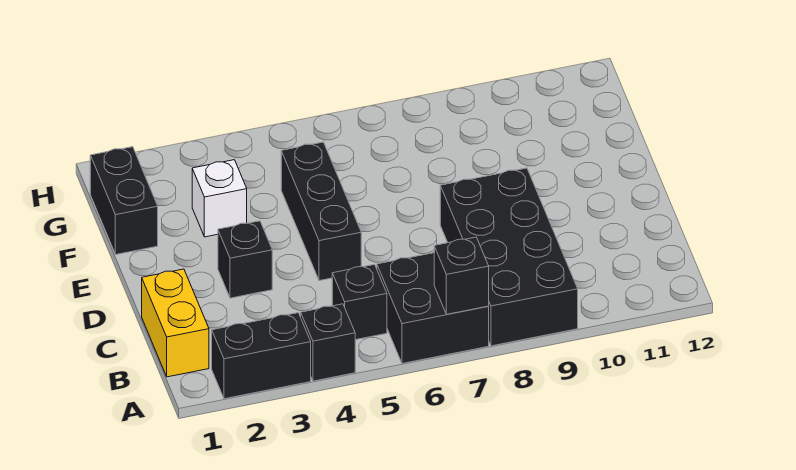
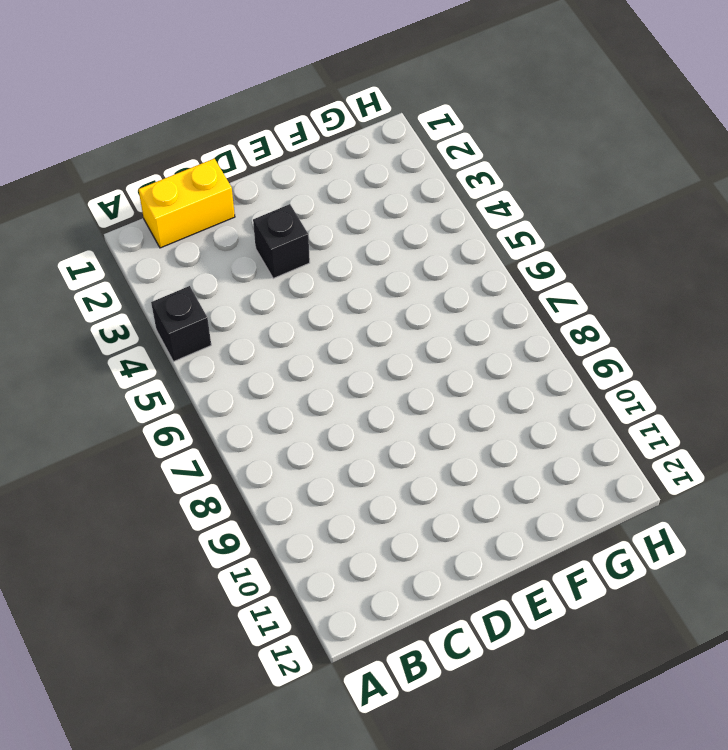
none -> black brick A2:A3 level 1
none -> black brick A6:B7 level 1

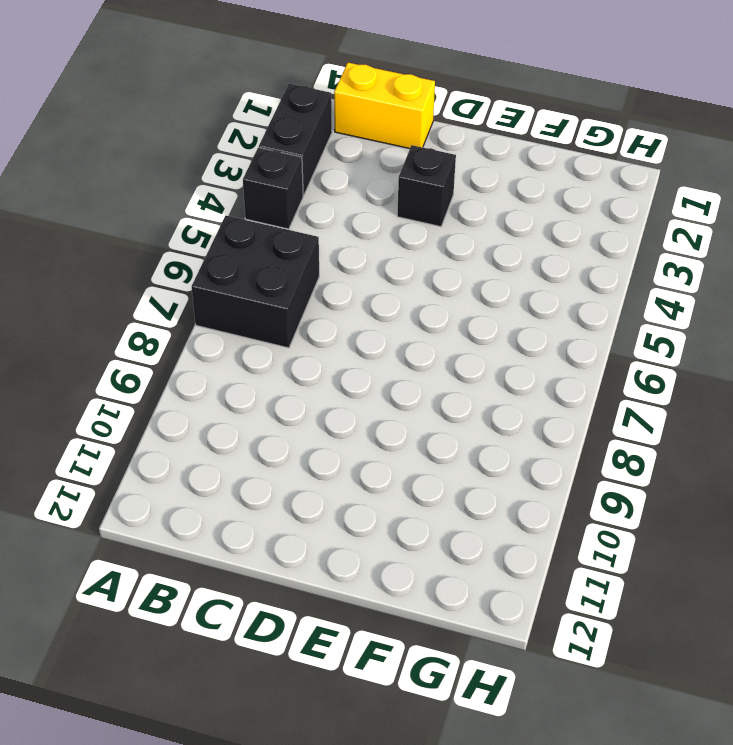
none -> black brick A8:D9 level 1
none -> black brick B5 level 1

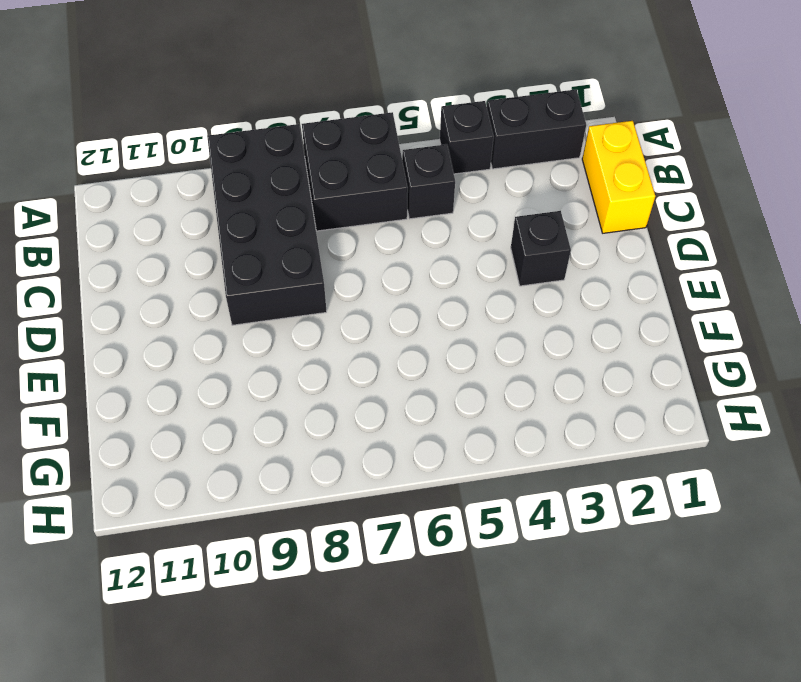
none -> black brick D5:F5 level 1
none -> black brick F1:G1 level 1

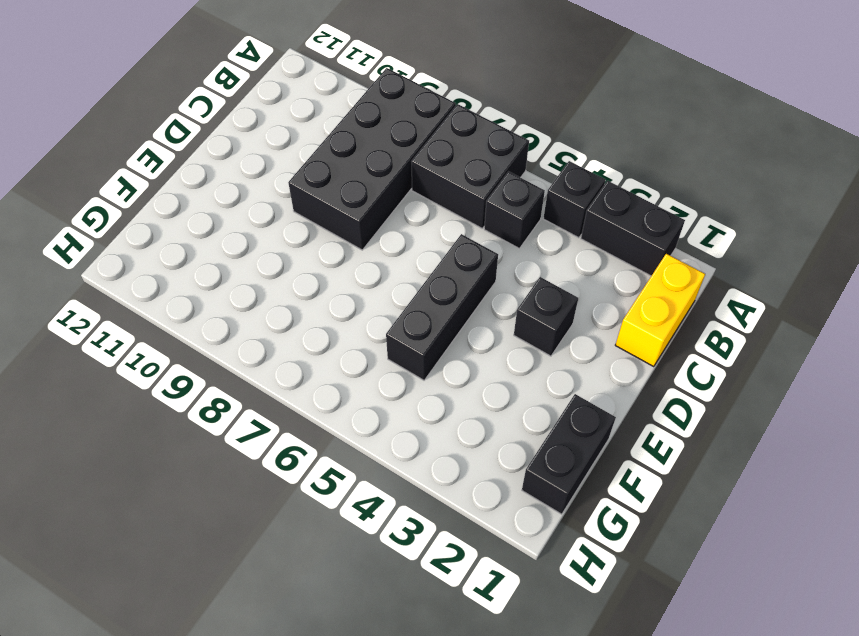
none -> white brick F3 level 1
none -> black brick A7 level 2

